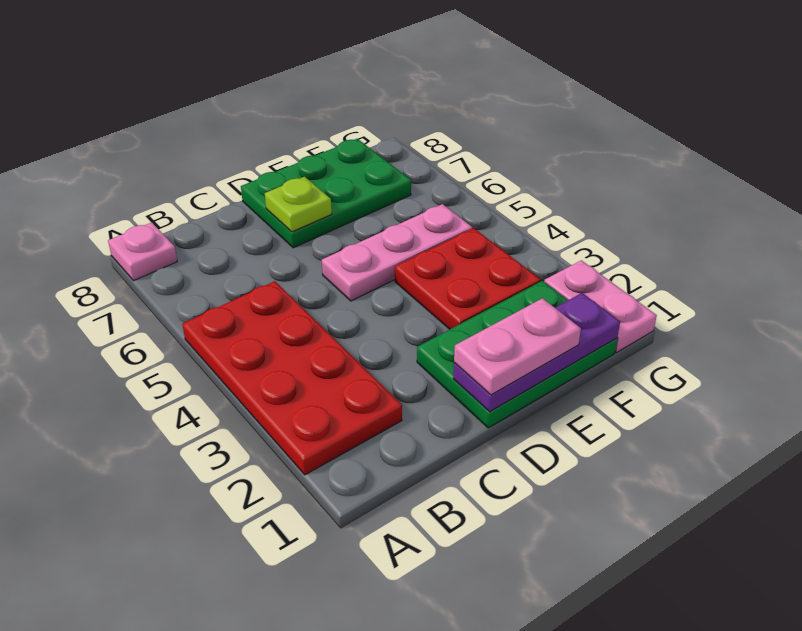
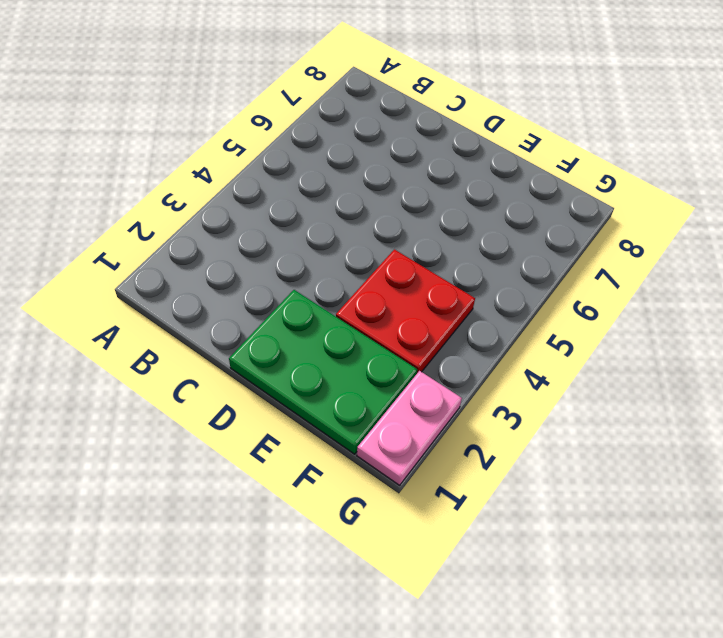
none -> red plate A2:B5 level 1
none -> pink plate A8 level 1

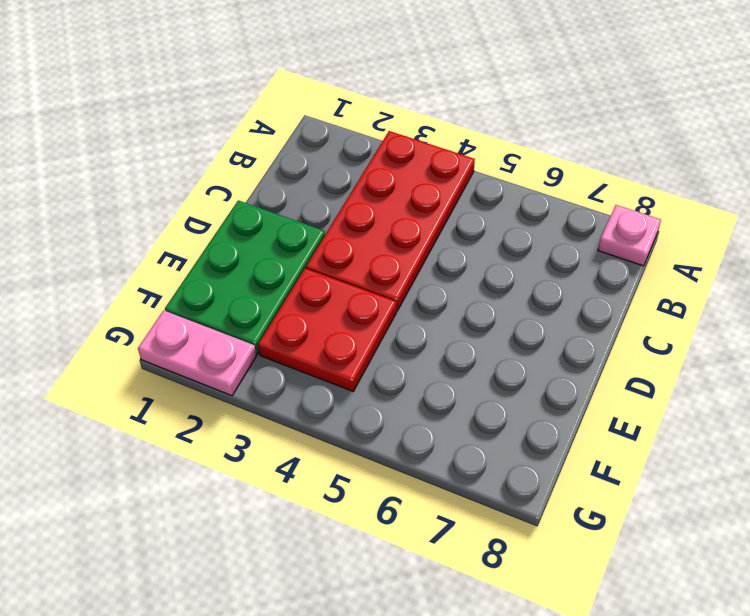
red plate A3:D4 level 1 -> red plate A2:B5 level 1
none -> pink plate D5:F5 level 1
none -> green plate D7:F8 level 1

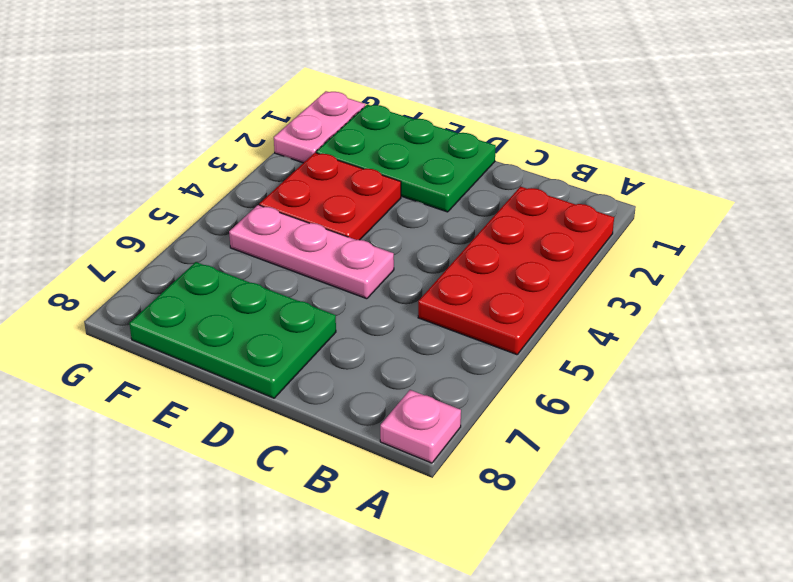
none -> purple plate D1:F1 level 2
none -> lime plate D7 level 2

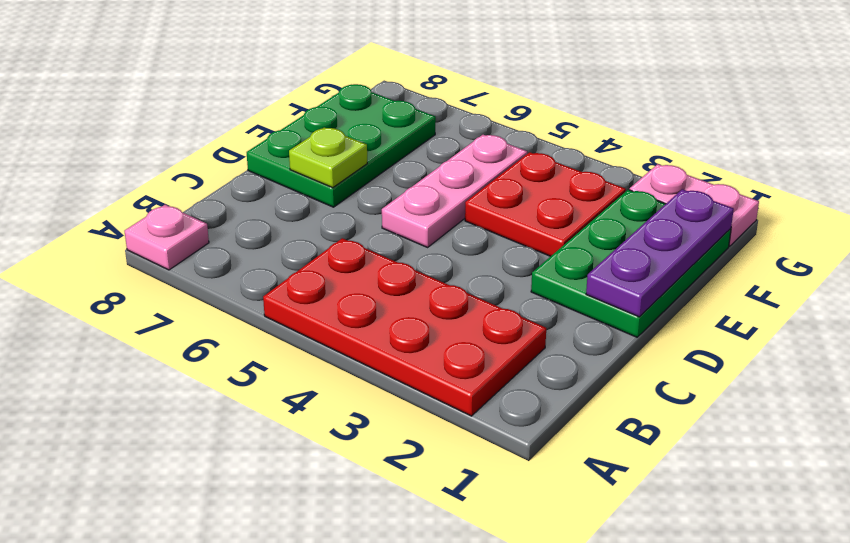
none -> pink plate D1:E1 level 3

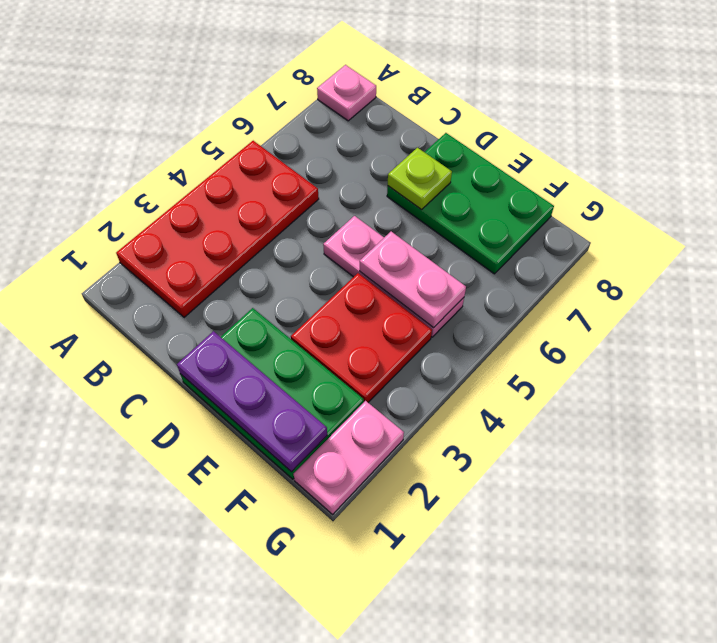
pink plate E5:F5 level 2 -> pink plate D1:E1 level 3

